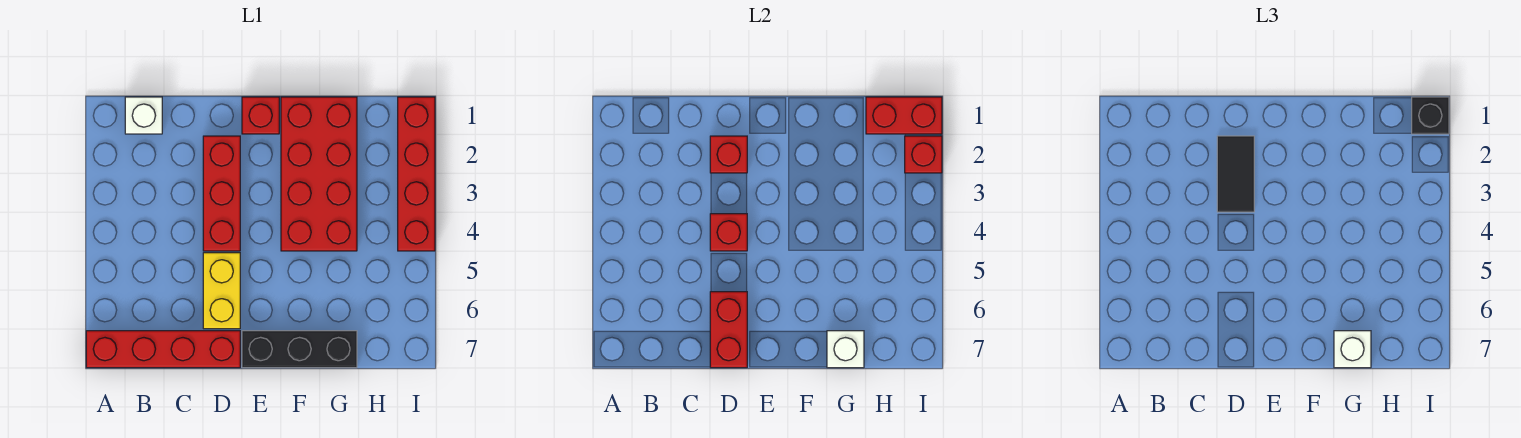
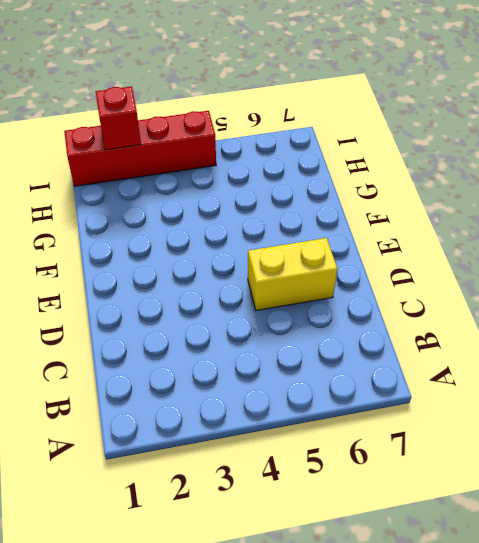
none -> red brick A7:D7 level 1
none -> white brick B1 level 1
none -> red brick D2:D4 level 1

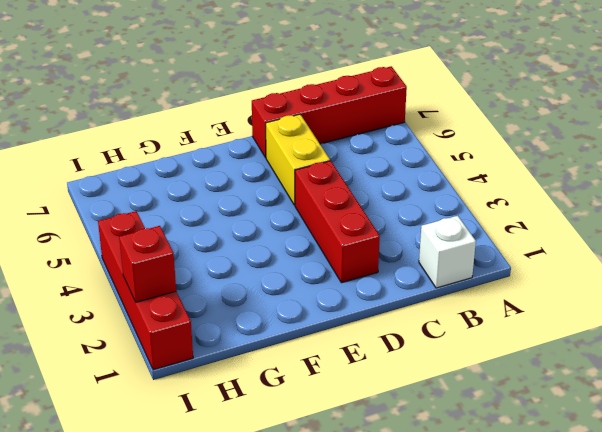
none -> red brick E1 level 1
none -> black brick E7:G7 level 1
none -> red brick F1:G4 level 1

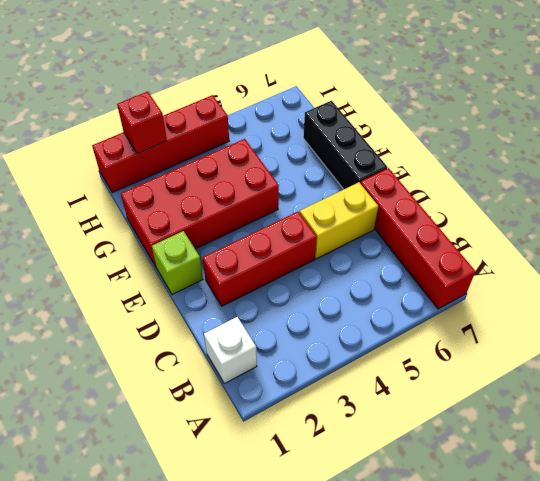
lime brick E1 level 1 -> red brick E1 level 1
none -> red brick D2 level 2
none -> red brick D4 level 2
none -> red brick D6:D7 level 2

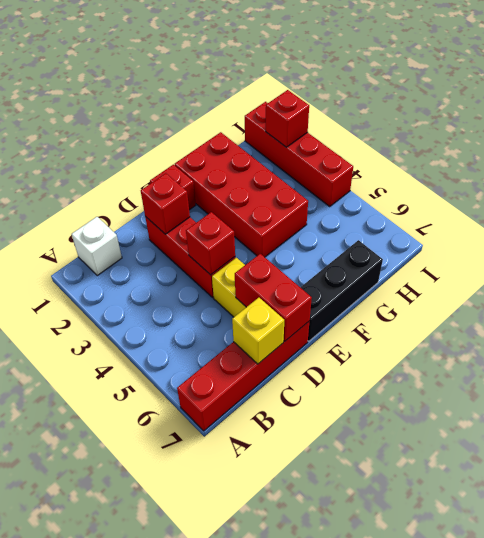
yellow brick C7 level 2 -> none
none -> white brick G7 level 2
none -> red brick H1:I1 level 2
none -> black tile D2:D3 level 3

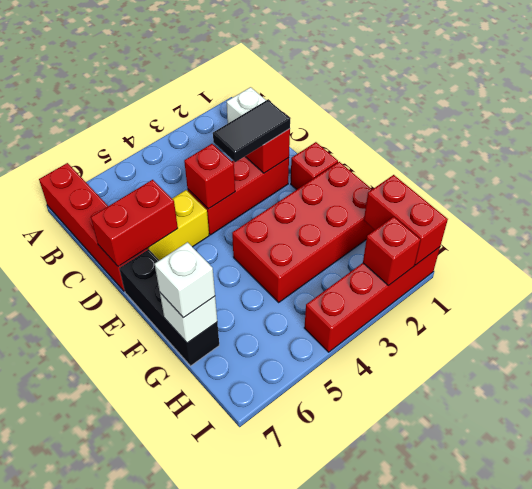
none -> black brick I1 level 3

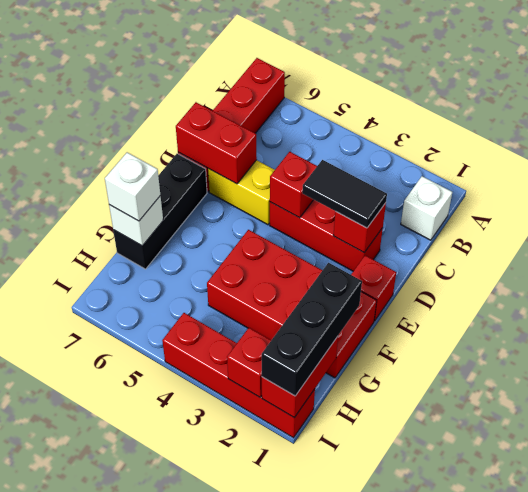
black brick G1:I1 level 3 -> black brick I1 level 3

